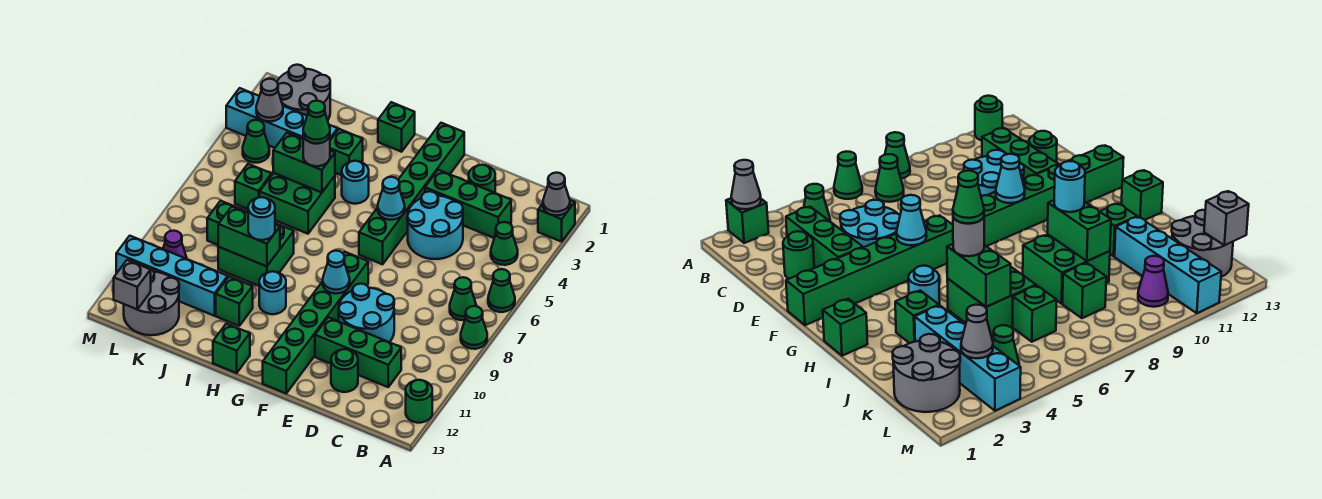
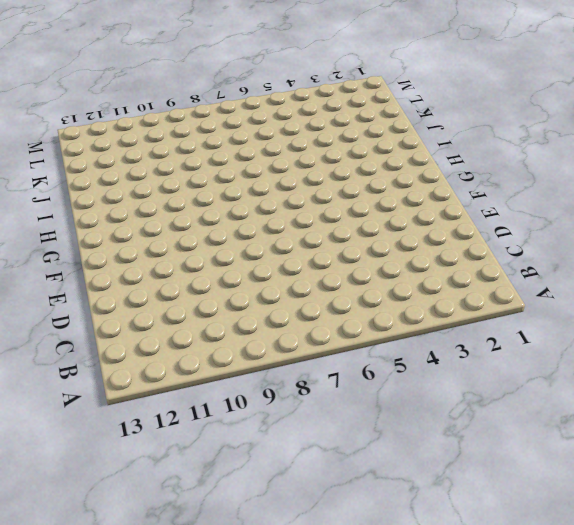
none -> green brick A2 level 1
none -> green cone A6 level 1
none -> green cone A8 level 1
none -> green round brick A12 level 1

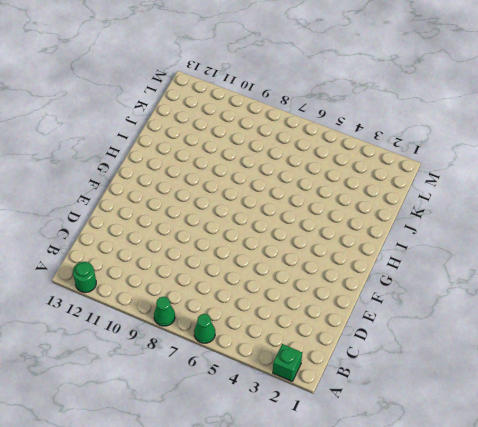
none -> green cone B4 level 1
none -> green cone B7 level 1
none -> green brick C3:E3 level 1
none -> green brick C11:E11 level 1

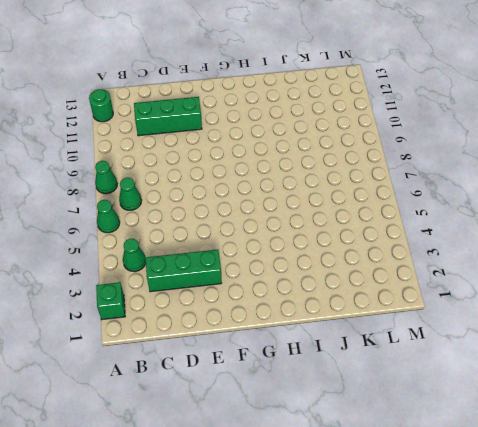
none -> green round brick D2 level 1
none -> cyan round brick D4:E5 level 1
none -> cyan round brick D9:E10 level 1
none -> green round brick D12 level 1

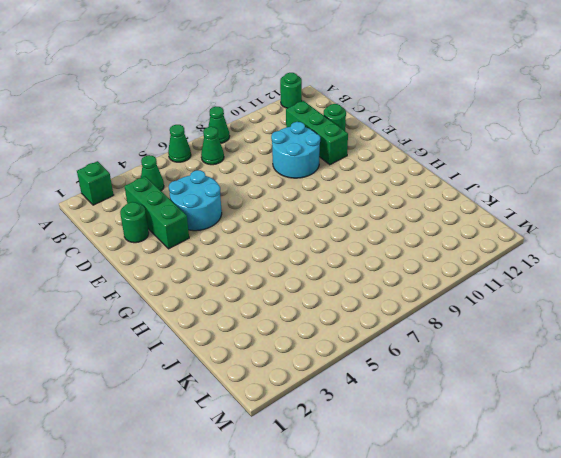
none -> green brick F1:F6 level 1
none -> green brick F8:F13 level 1
none -> green brick H1 level 1
none -> cyan round brick H4 level 1

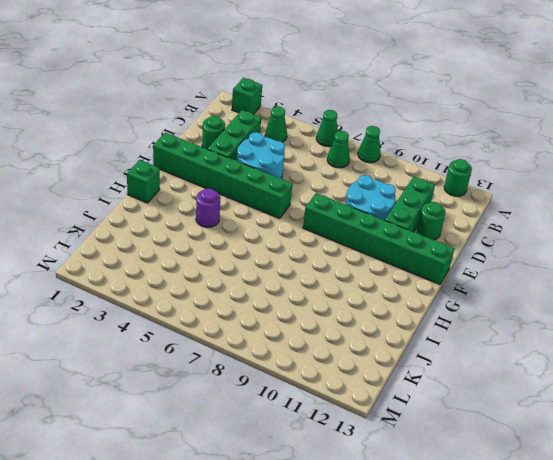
purple round brick H4 level 1 -> cyan round brick H4 level 1
none -> cyan round brick H10 level 1
none -> green brick H13 level 1
none -> green brick I3 level 1
none -> green brick I5:J6 level 1

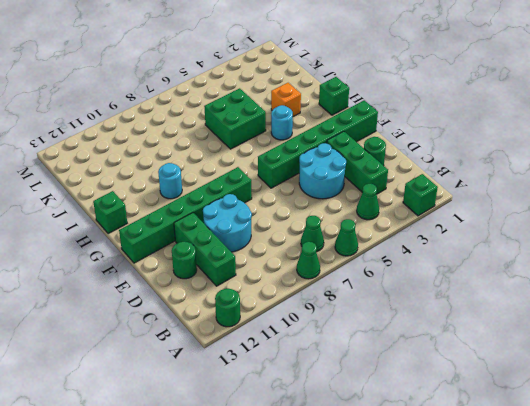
orange brick I3 level 1 -> green brick I3 level 1
none -> green brick I8:J9 level 1
none -> green brick I11 level 1
none -> cyan brick J3:M3 level 1
none -> cyan brick J11:M11 level 1

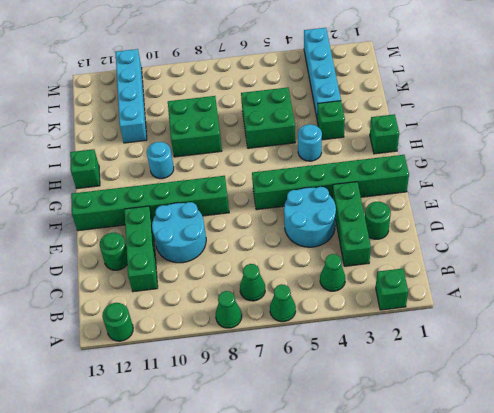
none -> green brick I11 level 1
none -> grey round brick K1:L2 level 1
none -> green brick K6 level 1
none -> green brick K8 level 1

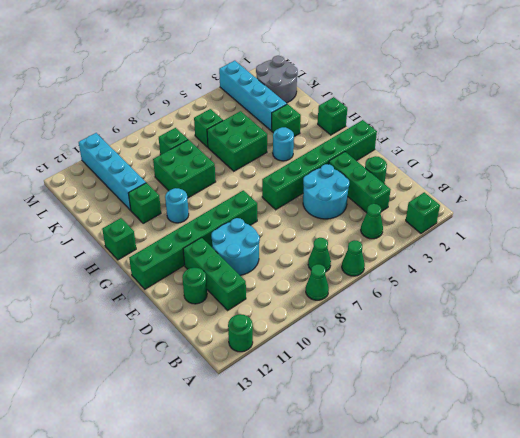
none -> grey round brick K12:L13 level 1
none -> green cone L4 level 1
none -> purple cone L10 level 1
none -> grey cone A2 level 2

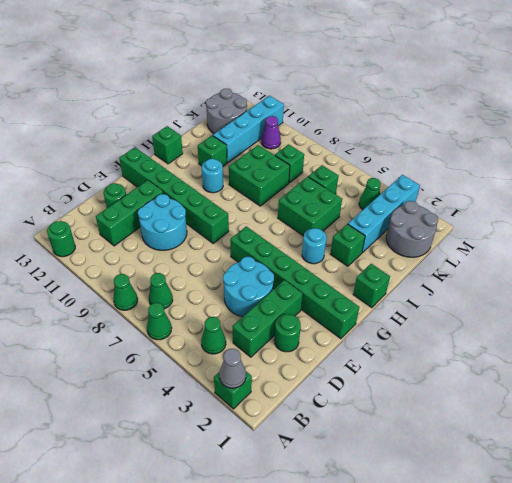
none -> cyan cone F5 level 2
none -> cyan cone F9 level 2
none -> green brick I5:J5 level 2
none -> green brick I9:J9 level 2

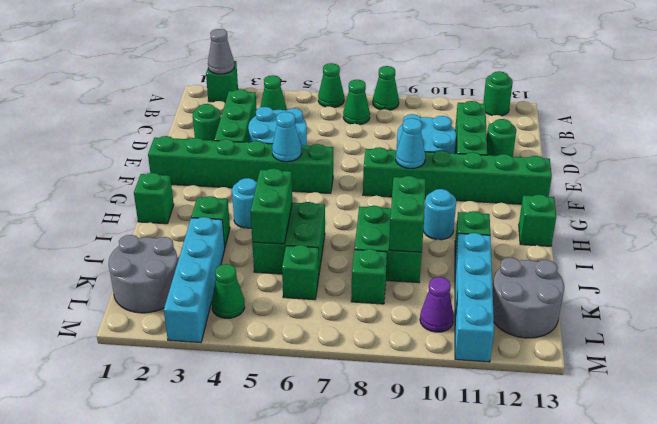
none -> grey cone L3 level 2
none -> grey brick L13 level 2
none -> grey round brick I5 level 3
none -> cyan round brick I9 level 3

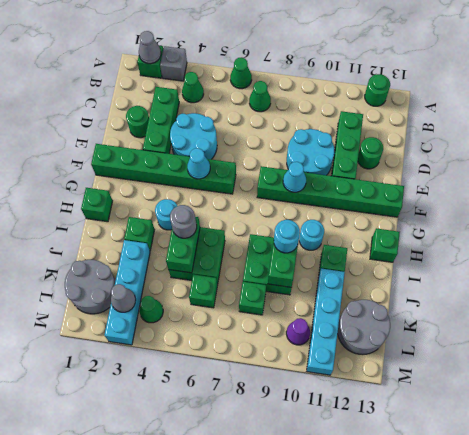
grey brick A3 level 1 -> grey brick L13 level 2
none -> green cone A8 level 1
none -> green cone I5 level 4

